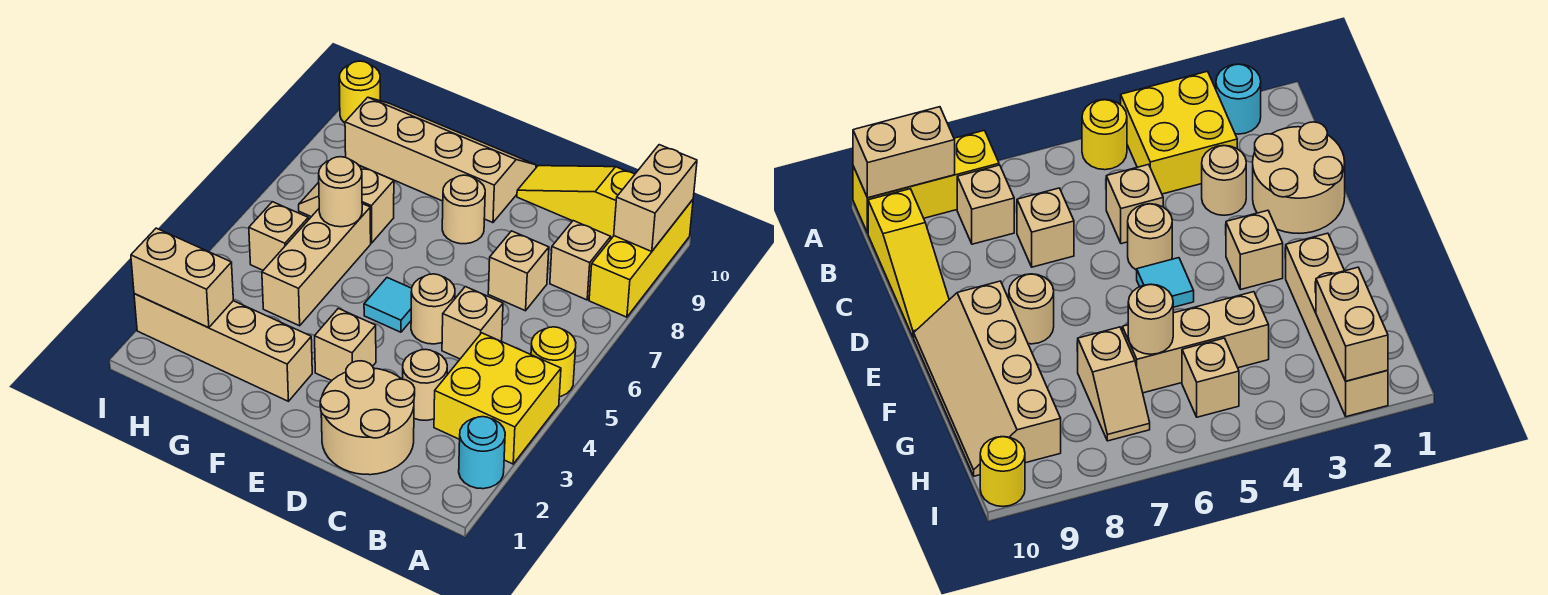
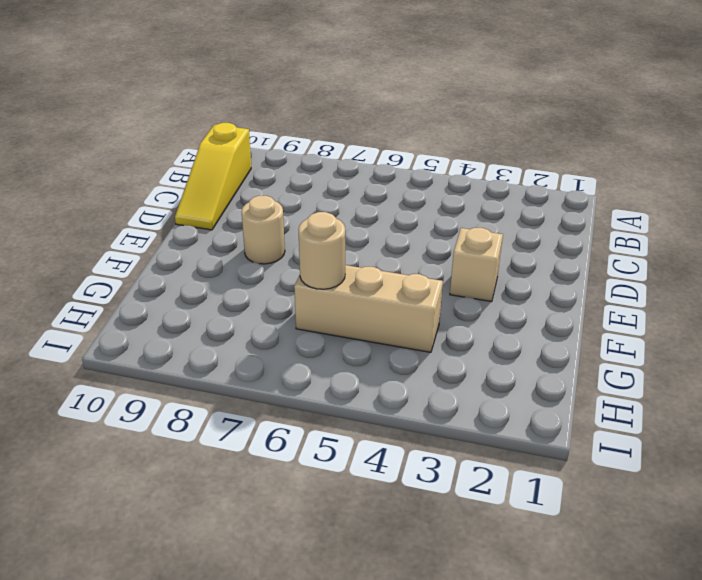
none -> cyan round brick A2 level 1
none -> yellow brick A3:B4 level 1
none -> yellow round brick A5 level 1

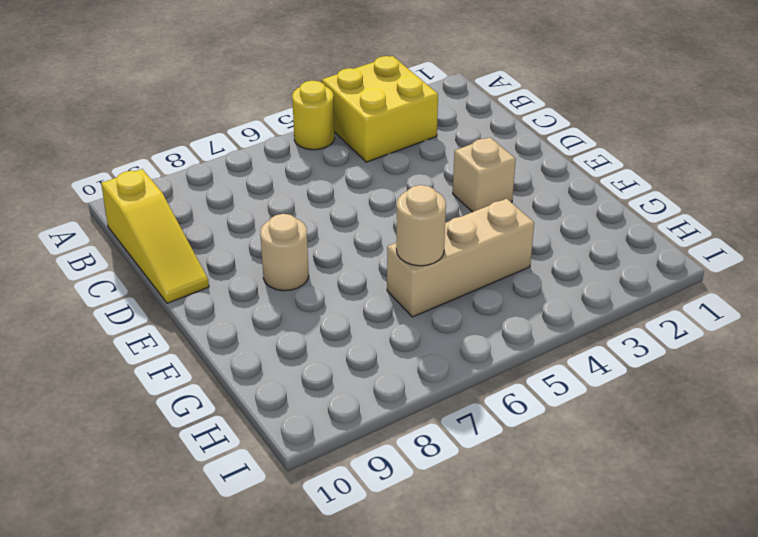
none -> cyan round brick A2 level 1
none -> yellow brick A8:A10 level 1
none -> tan brick B8 level 1

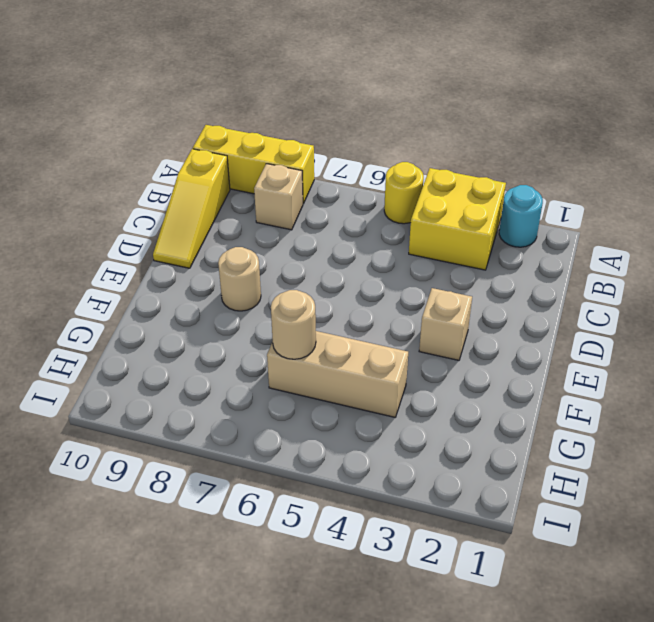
none -> tan round brick C1:D2 level 1
none -> tan round brick C3 level 1
none -> tan brick C5 level 1

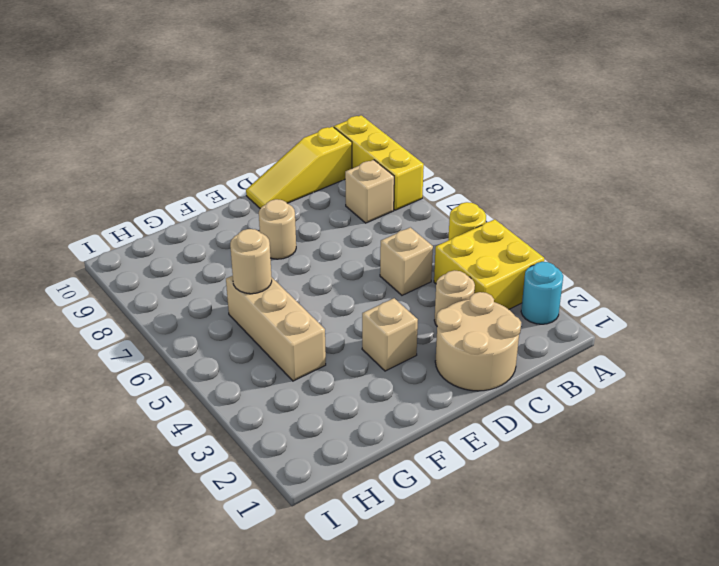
none -> tan brick C7 level 1
none -> tan round brick D5 level 1
none -> cyan tile E5 level 1

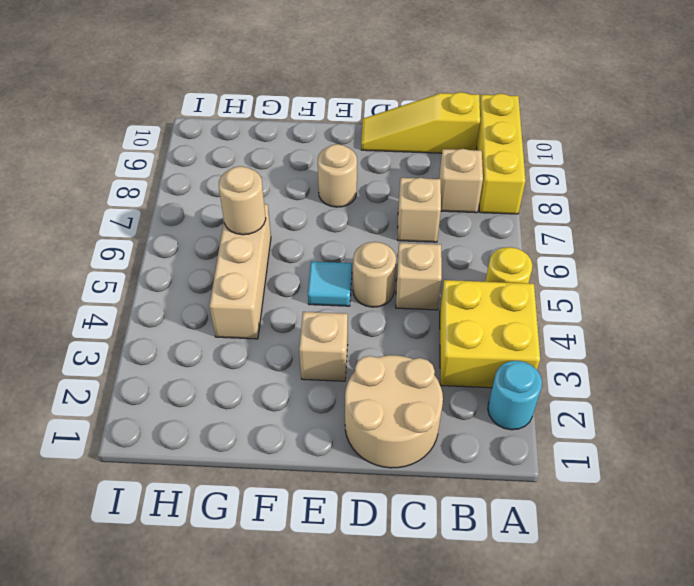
none -> tan round brick C3 level 1
none -> tan slope E9:H10 level 1 top 9
none -> tan brick F2:I2 level 1

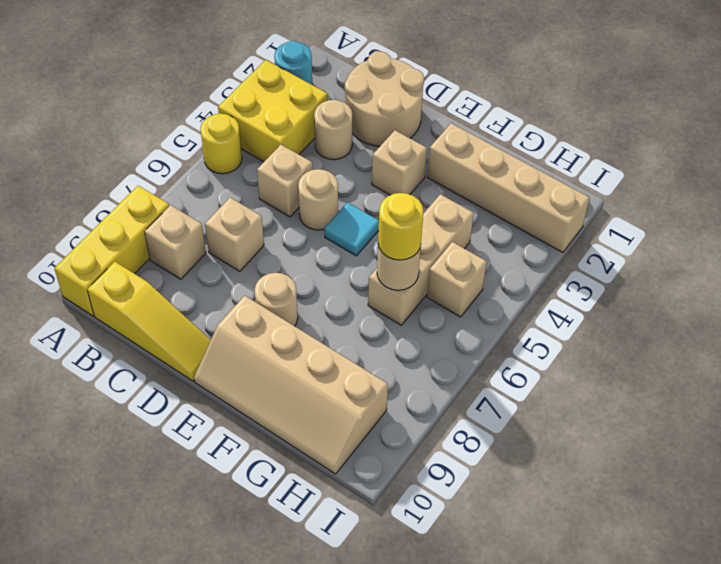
yellow round brick G6 level 3 -> yellow round brick I10 level 1
none -> tan slope G7:H7 level 1 top G
none -> tan brick A9:A10 level 2
none -> tan brick H2:I2 level 2

